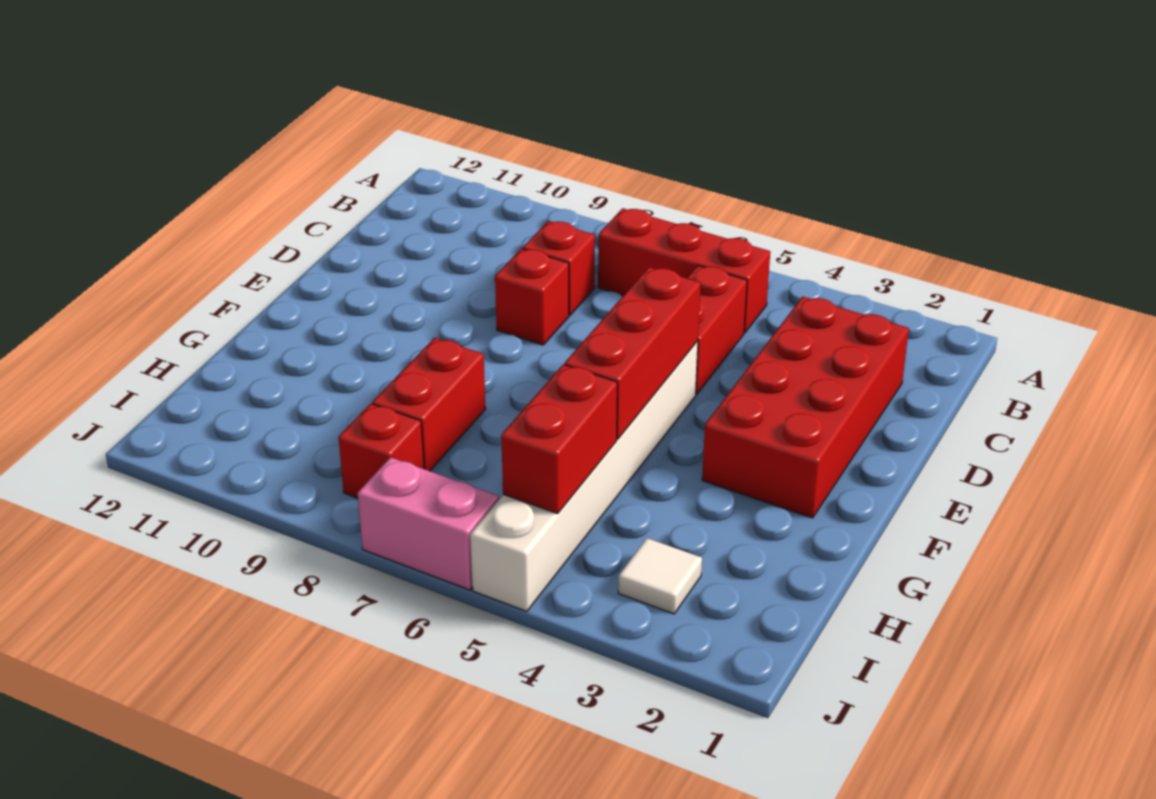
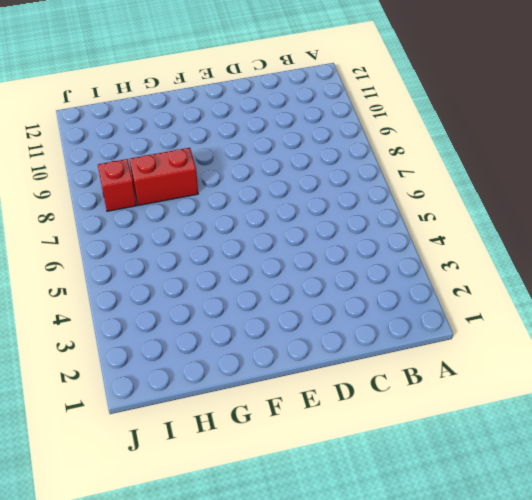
none -> red brick B5:B7 level 1
none -> red brick C2:F3 level 1
none -> red brick C5:D5 level 1

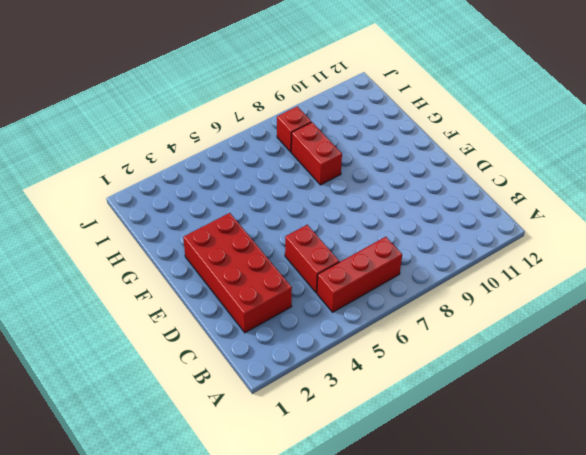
none -> red brick C8 level 1
none -> red brick D8 level 1
none -> white brick E5:J5 level 1

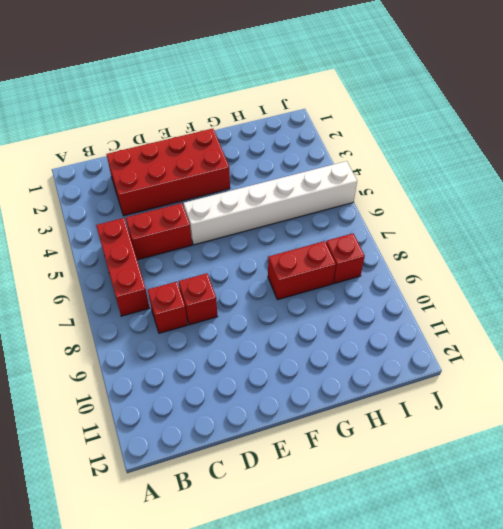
none -> white tile I3 level 1
none -> pink brick J6:J7 level 1
none -> red brick E5:G5 level 2

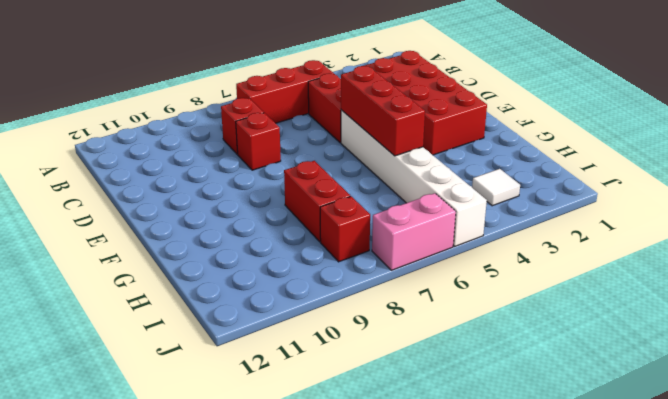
none -> red brick H5:I5 level 2

